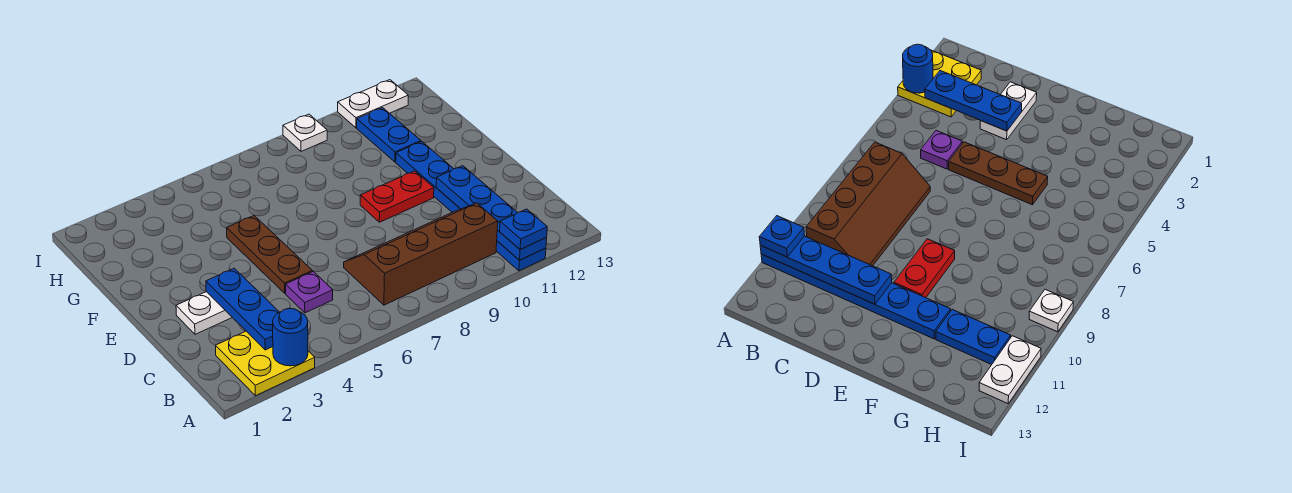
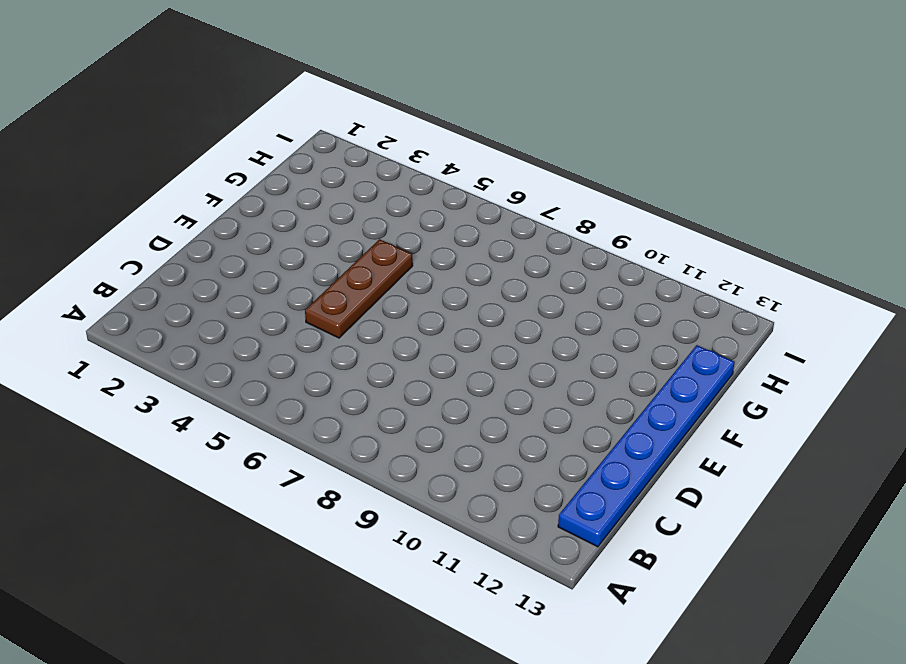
blue plate B13:G13 level 1 -> blue plate A11:F11 level 1
none -> yellow plate A2:B3 level 1
none -> brown slope B7:C10 level 1 top B
none -> purple plate C5 level 1

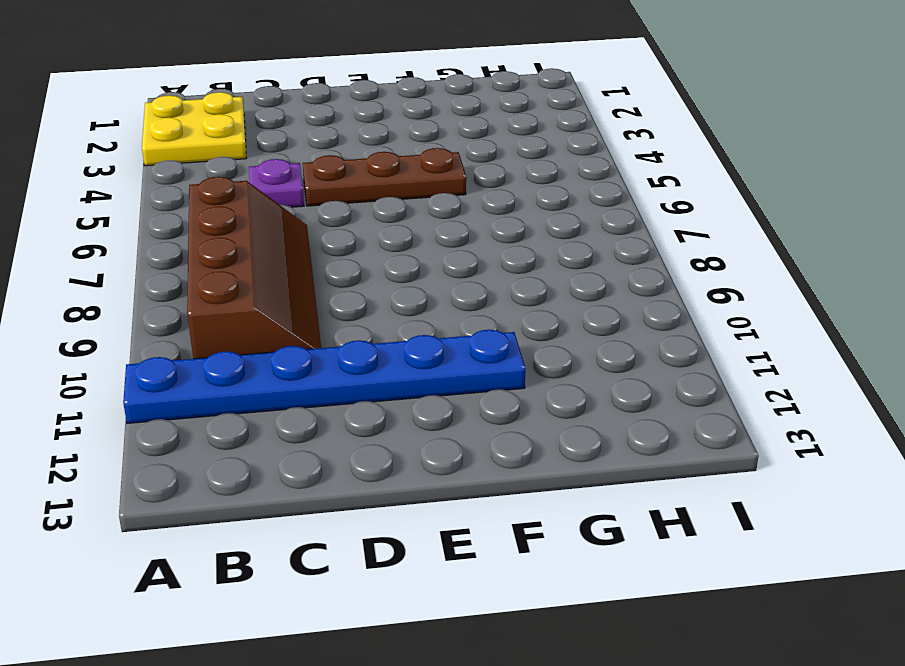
none -> white plate D2:D3 level 1
none -> red plate E9:E10 level 1
none -> blue plate G11:H11 level 1

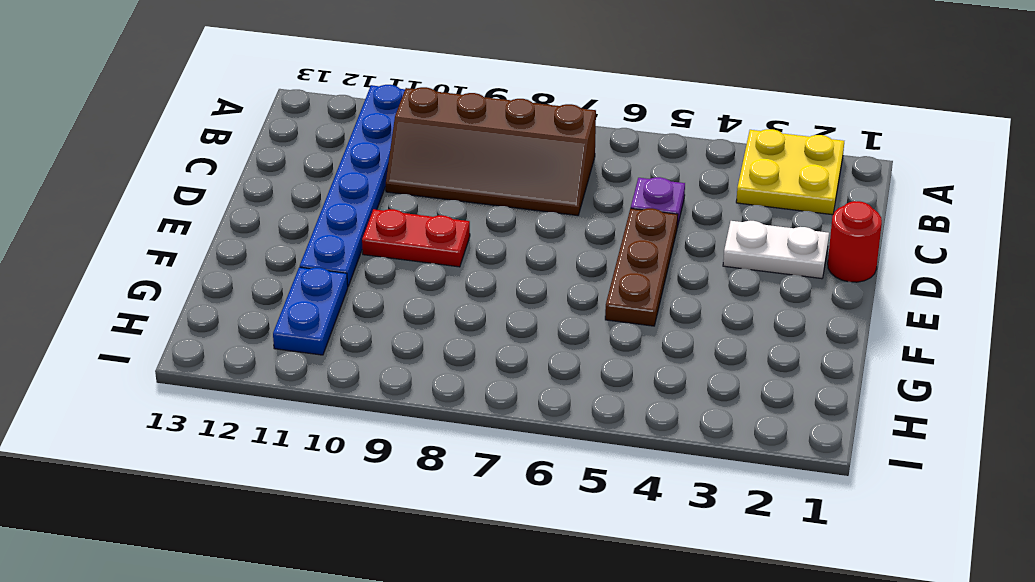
red round brick D1 level 1 -> none
none -> white plate I9 level 1
none -> white plate I11:I12 level 1
none -> blue round brick A3 level 2

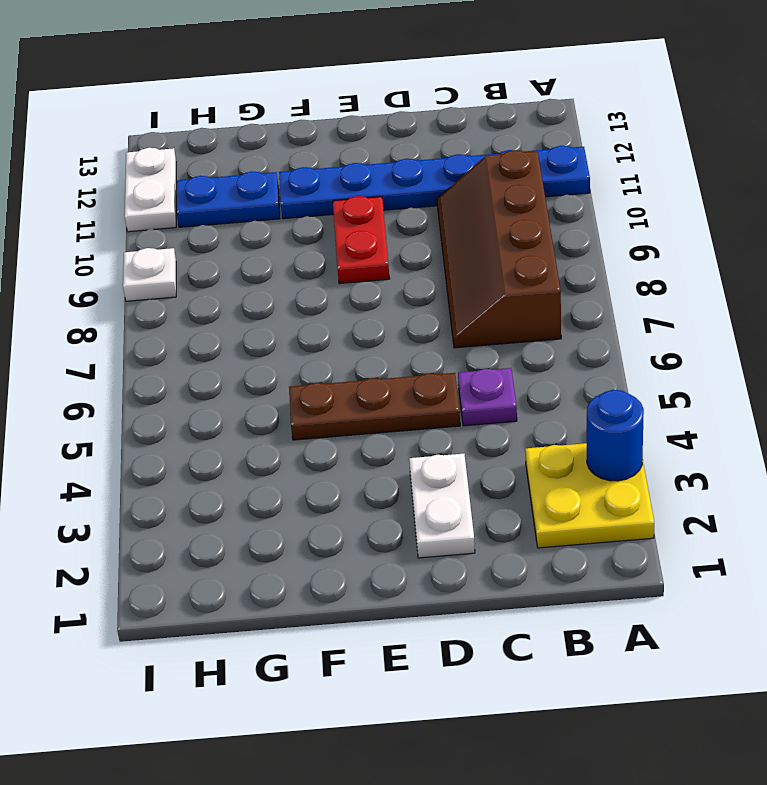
none -> blue plate A11:D11 level 2
none -> blue plate B3:D3 level 2
none -> blue plate A11 level 3

